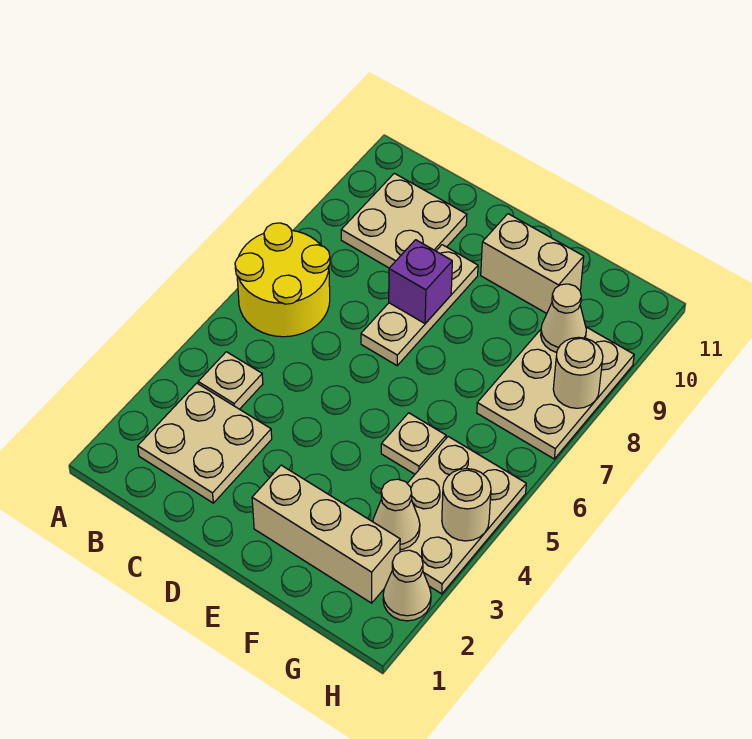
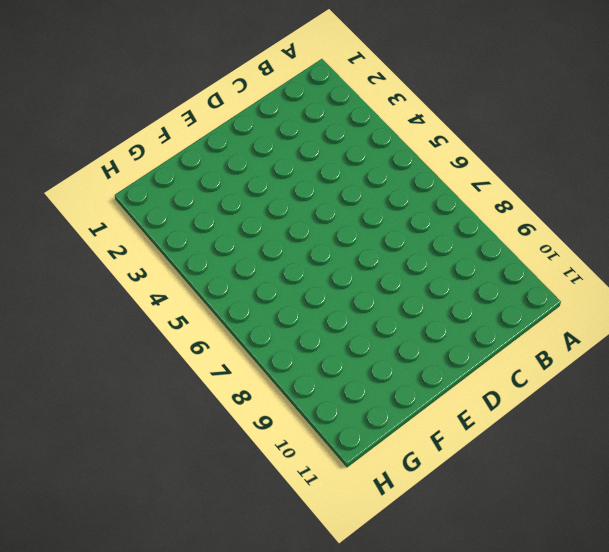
none -> yellow round brick A6:B7 level 1
none -> tan plate B2:C3 level 1
none -> tan plate B4 level 1

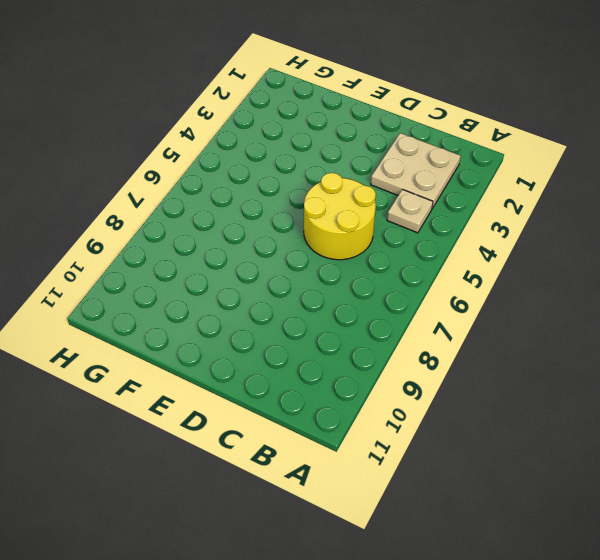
yellow round brick C5:D6 level 1 -> yellow round brick A6:B7 level 1
none -> tan plate B9:C10 level 1
none -> tan plate D7:D9 level 1
none -> tan brick E2:G2 level 1

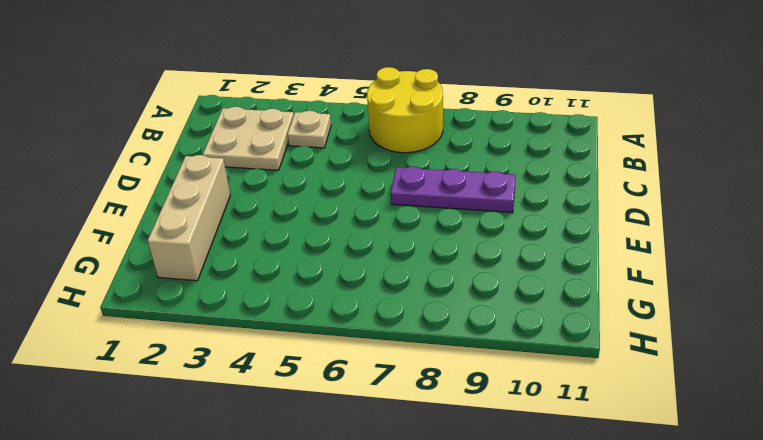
purple plate D7:D9 level 1 -> tan plate D7:D9 level 1
none -> tan plate B9:C10 level 1
none -> tan brick E10:F10 level 1
none -> tan plate F5 level 1

